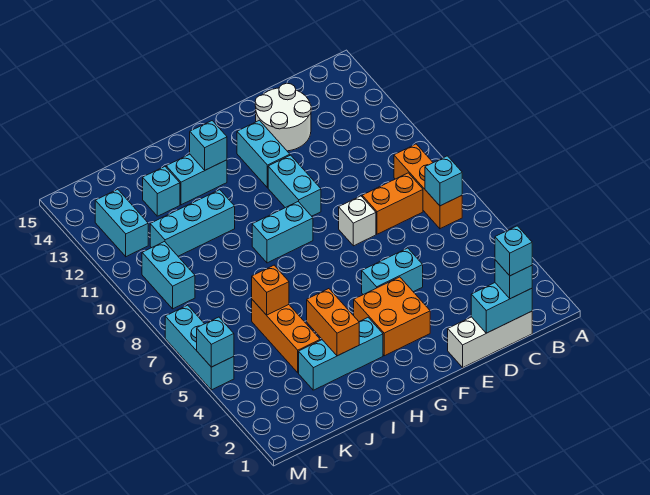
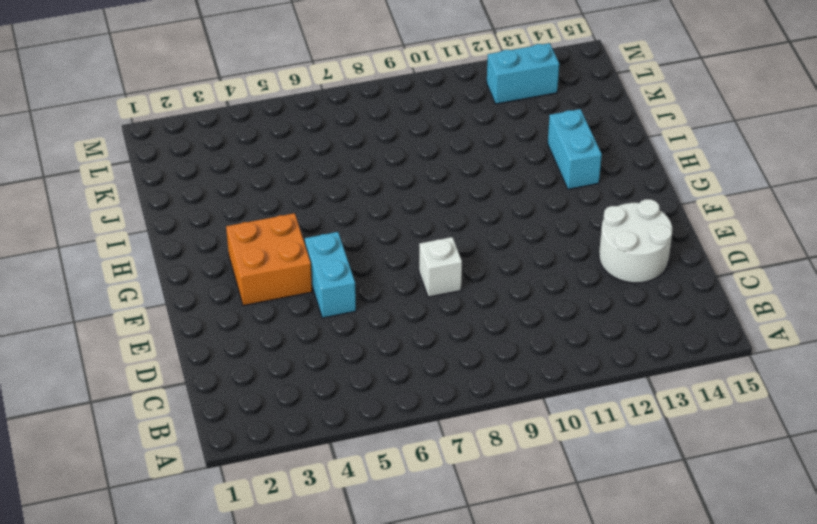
none -> orange brick B7:B9 level 1
none -> white brick C1:E1 level 1
none -> orange brick C8:D8 level 1

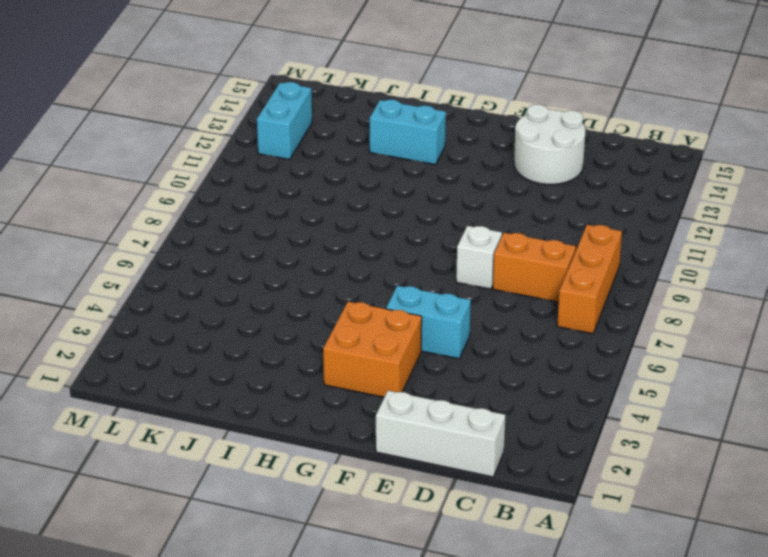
none -> cyan brick F10:F11 level 1
none -> cyan brick F12:F13 level 1
none -> cyan brick G9:H9 level 1

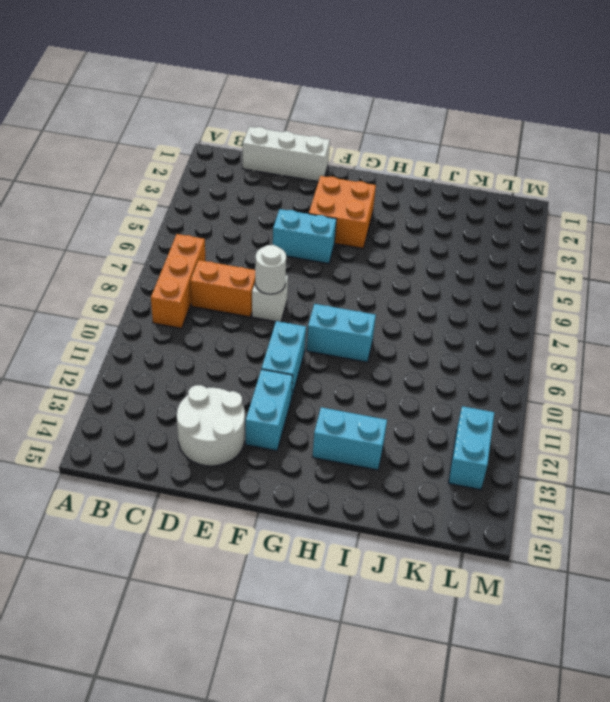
white round brick E8 level 2 -> none
none -> cyan brick H3:J3 level 1
none -> cyan brick I11:K11 level 1
none -> orange brick J4:J6 level 1

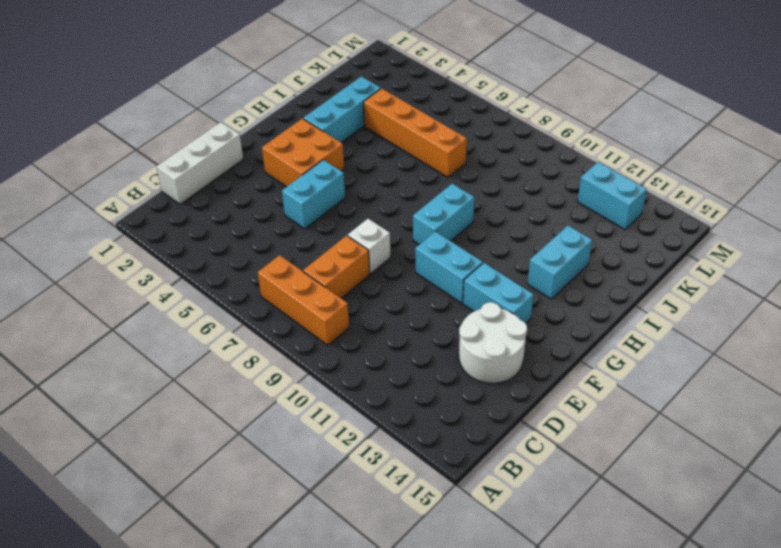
orange brick J4:J7 level 1 -> orange brick J4:J6 level 1
none -> cyan brick I11:K11 level 1
none -> cyan brick J13 level 1
none -> cyan brick L9:L10 level 1

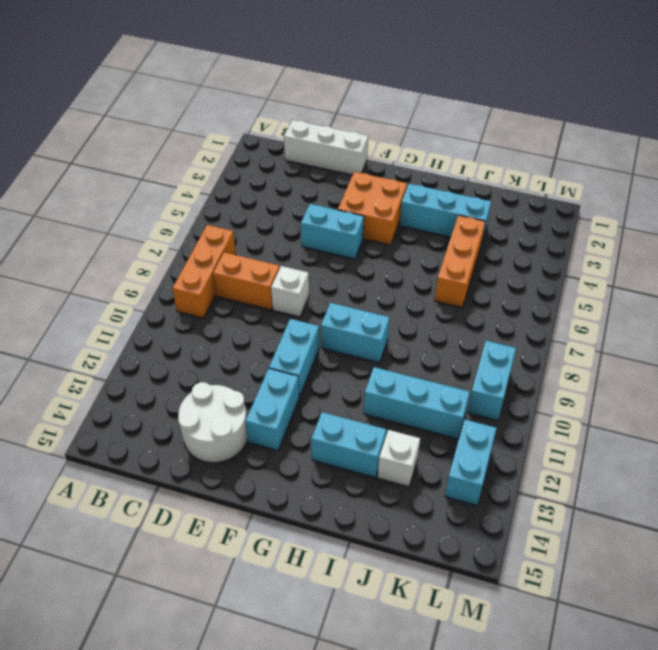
white brick J13 level 1 -> cyan brick J13 level 1
none -> cyan brick M5:M7 level 1
none -> cyan brick B7 level 2
none -> cyan brick C1:D1 level 2

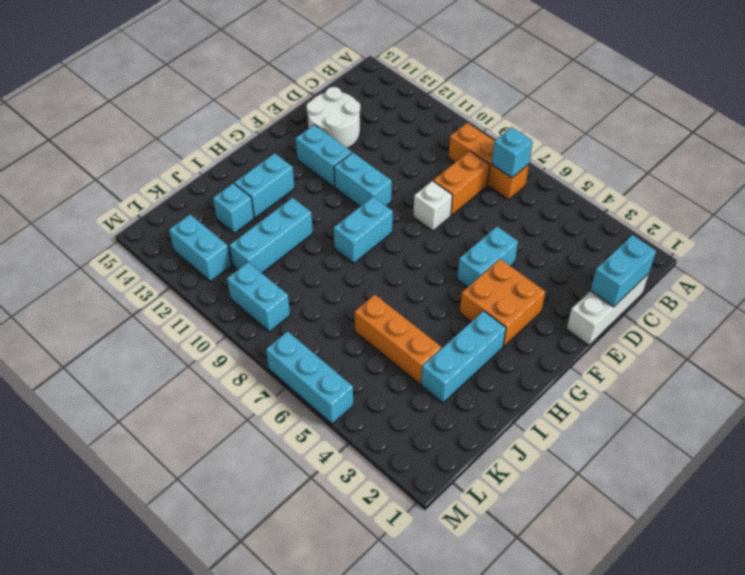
none -> cyan brick H13 level 2
none -> orange brick I3:I4 level 2
none -> orange brick J6 level 2

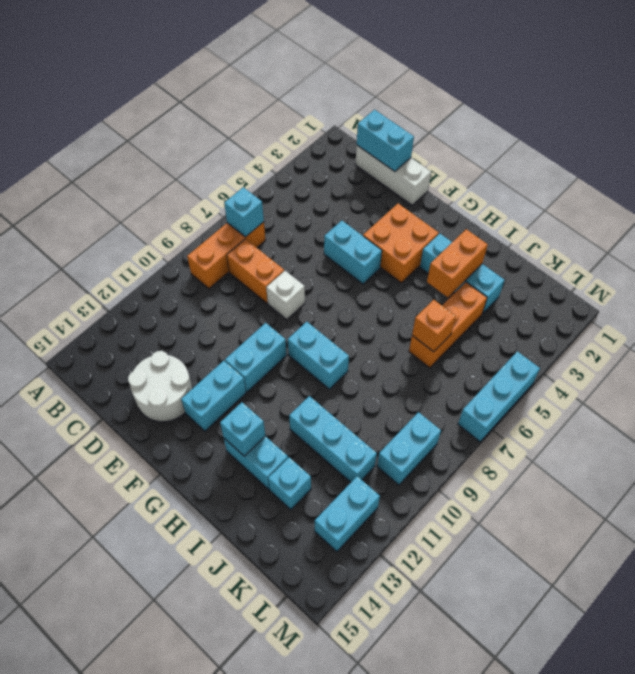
none -> cyan brick M5 level 2
none -> cyan brick C1 level 3
none -> cyan brick C1 level 4

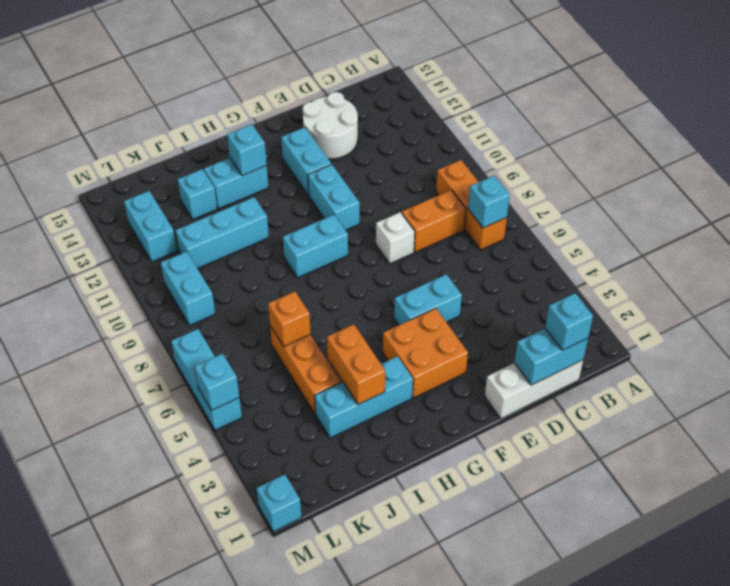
cyan brick M1 level 1 -> cyan brick C1 level 4

